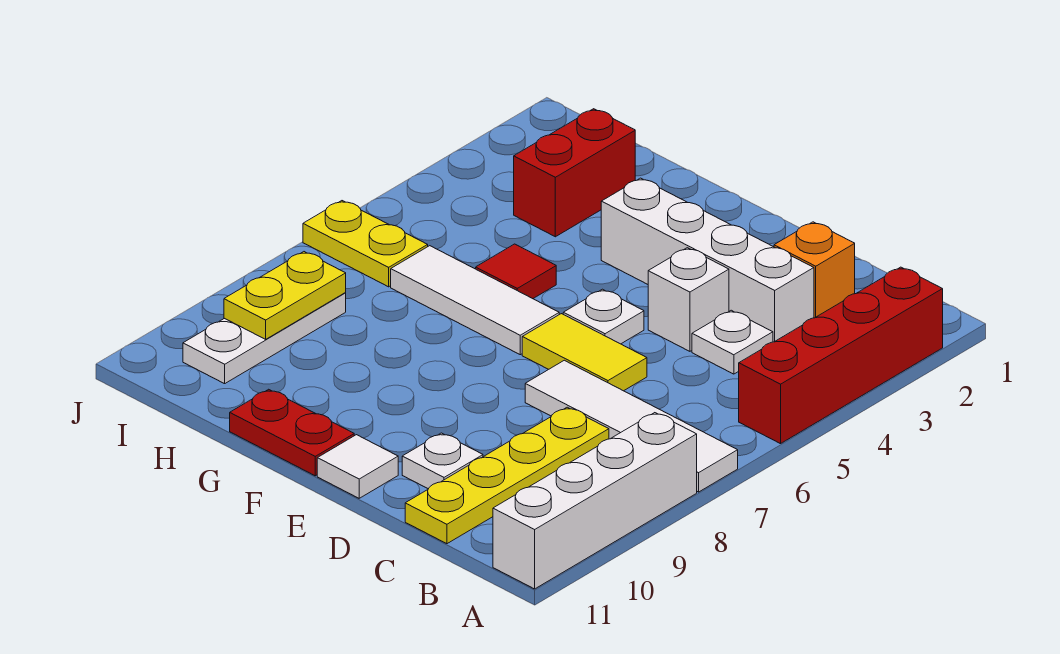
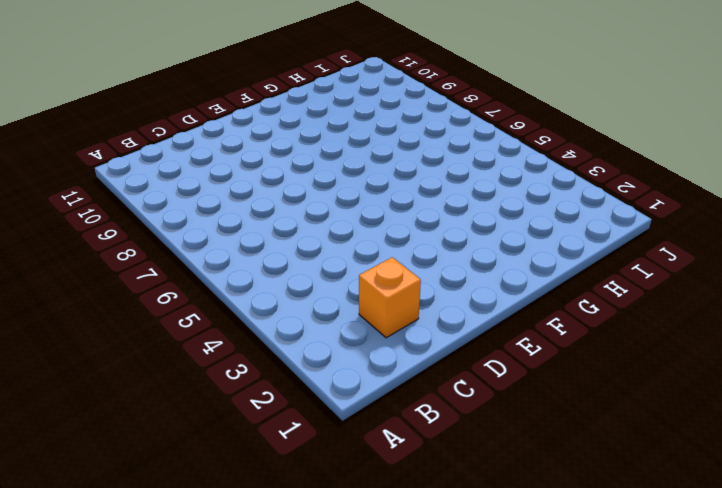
none -> red brick A2:A5 level 1
none -> white tile A7:D7 level 1
none -> white brick A8:A11 level 1

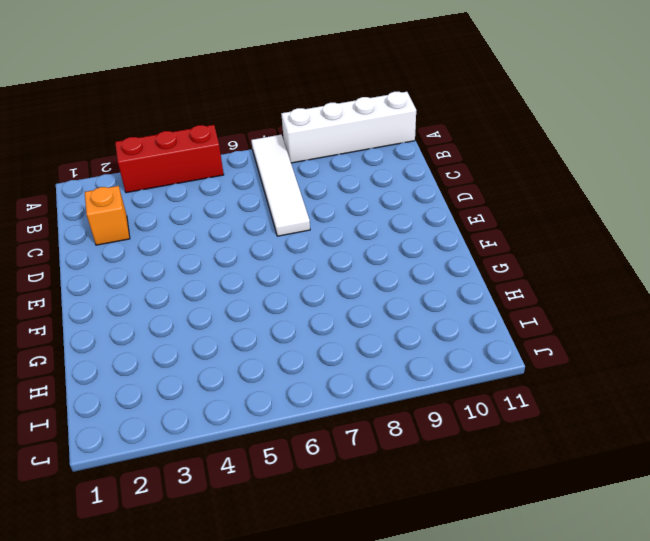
red brick A3:A5 level 1 -> red brick A2:A5 level 1
none -> white brick C3:F3 level 1
none -> white plate C4 level 1
none -> yellow plate C8:C11 level 1

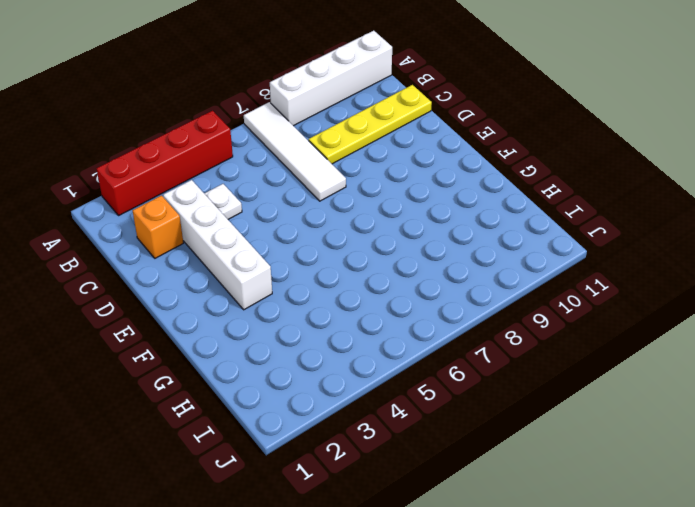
none -> white brick D4 level 1
none -> yellow tile D6:E6 level 1
none -> white plate D10 level 1

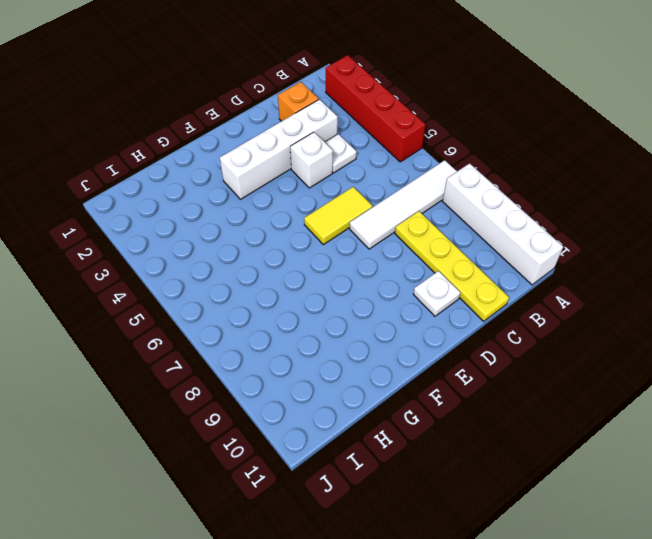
none -> white plate E5 level 1
none -> white tile E11 level 1
none -> white tile F6:H6 level 1

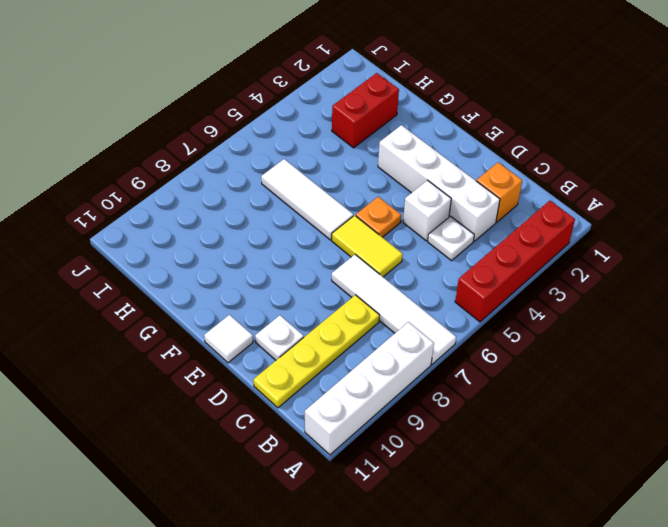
orange plate E5 level 1 -> white plate E5 level 1
none -> red plate F11:G11 level 1
none -> red tile G5 level 1
none -> yellow plate I6:J6 level 1

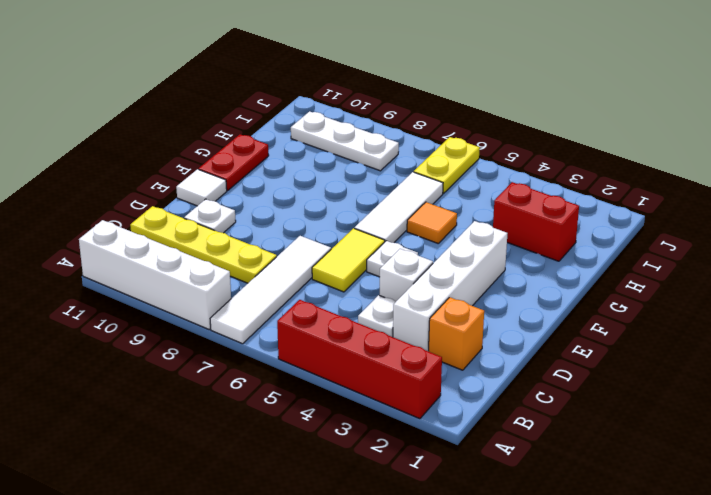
orange tile G5 level 1 -> red tile G5 level 1
none -> yellow plate I8:I9 level 2

